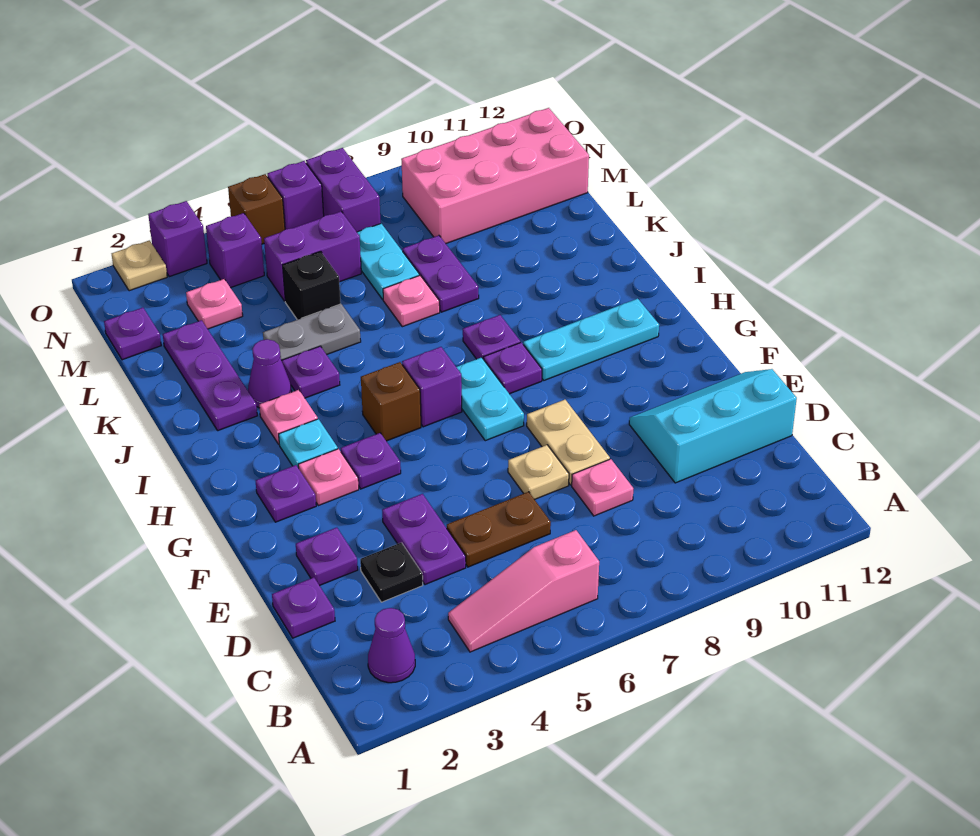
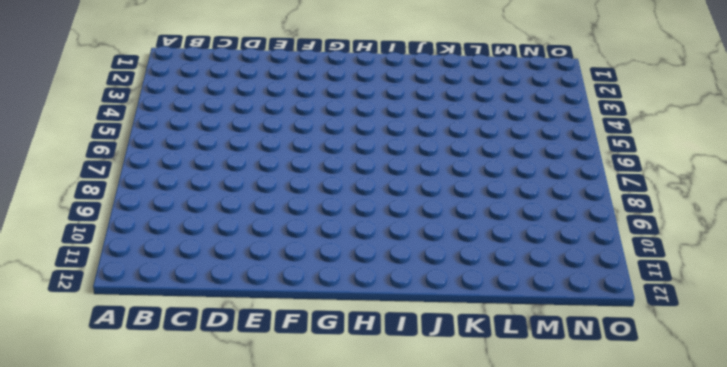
none -> purple cone B2 level 1
none -> pink slope B4:B6 level 1 top 6
none -> purple plate D1 level 1
none -> black plate D3 level 1

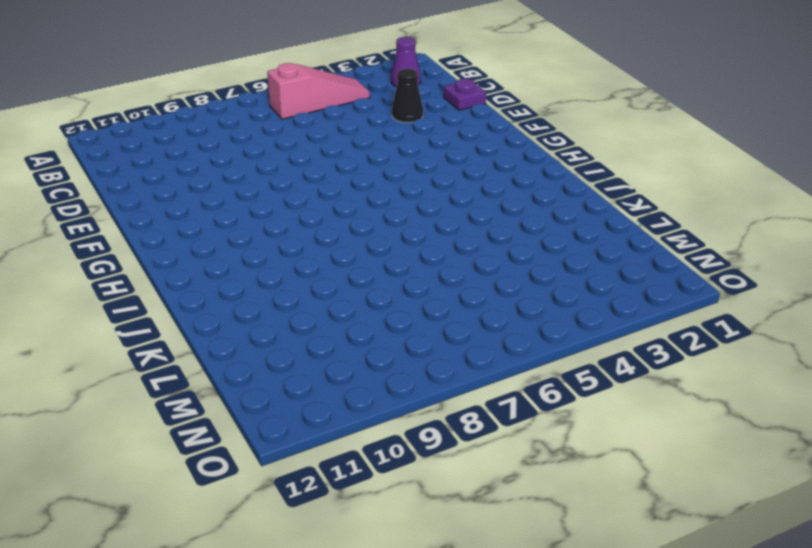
black cone D3 level 1 -> black plate D3 level 1
none -> purple plate D4:E4 level 1
none -> brown plate D5:D6 level 1
none -> pink plate D8 level 1
none -> cyan slope D10:E12 level 1 top D

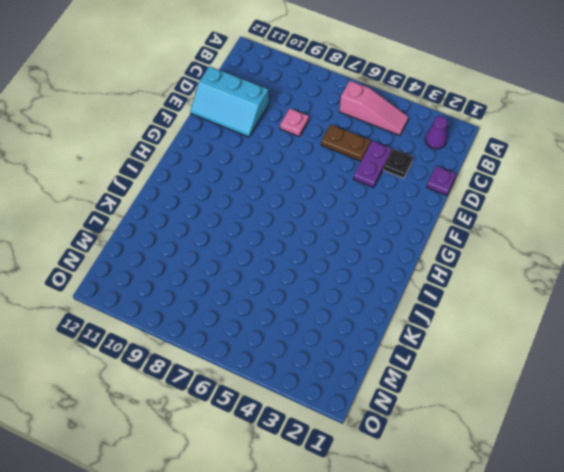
none -> purple plate E2 level 1
none -> tan plate E7 level 1
none -> tan plate E8:F8 level 1
none -> purple plate G2 level 1

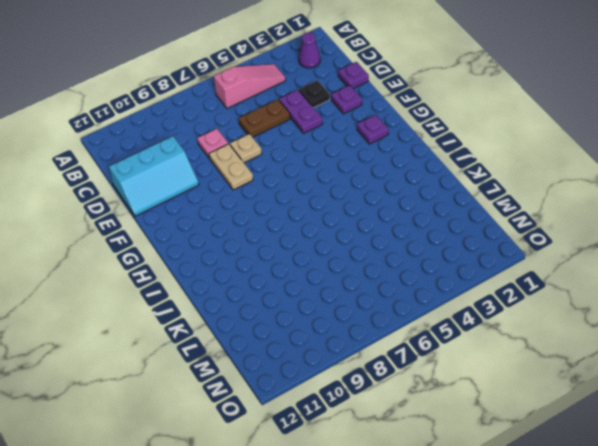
none -> pink plate G3 level 1
none -> purple plate G4 level 1
none -> cyan plate G7:H7 level 1
none -> cyan plate H3 level 1

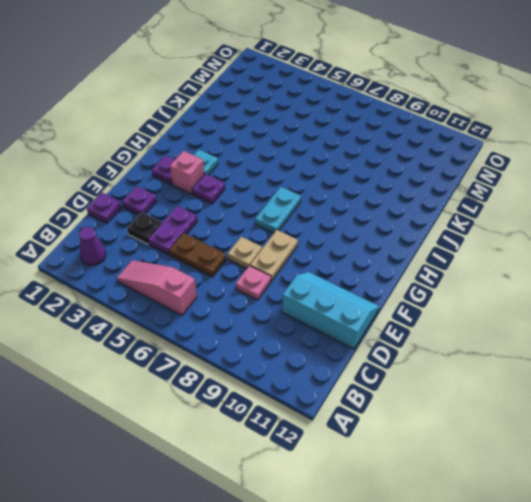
pink brick G3 level 1 -> pink plate G3 level 1
none -> brown brick H5 level 1
none -> purple brick H6 level 1
none -> purple plate H8 level 1
none -> cyan plate H9:H11 level 1

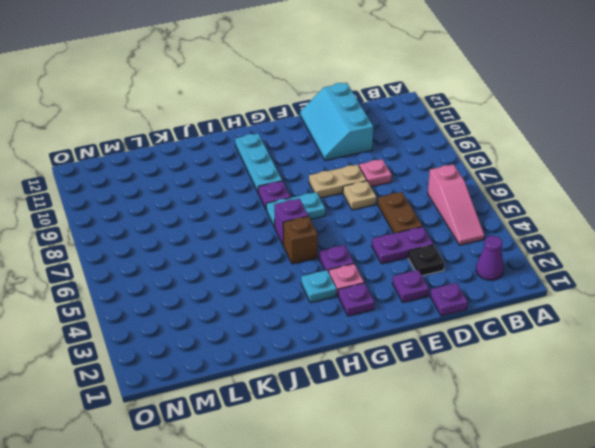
none -> pink plate I3 level 1
none -> purple plate I8 level 1
none -> purple plate J2:L2 level 1
none -> purple cone J3 level 1

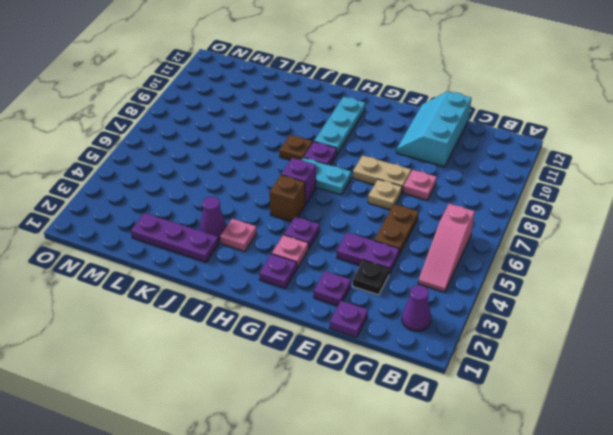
brown plate I8 level 1 -> purple plate I8 level 1
none -> cyan plate H3 level 1
none -> purple plate J4 level 1
none -> grey plate K4:K5 level 1
none -> pink plate K7 level 1

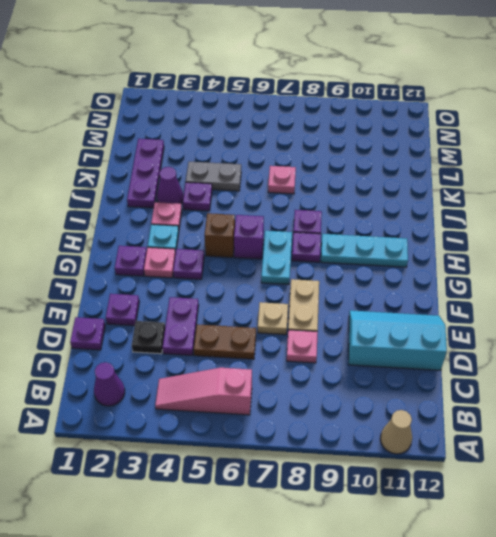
tan cone A11 level 1 -> none
none -> purple plate K8:L8 level 1
none -> black brick L5 level 1
none -> cyan plate L7:M7 level 1
none -> purple plate M1 level 1

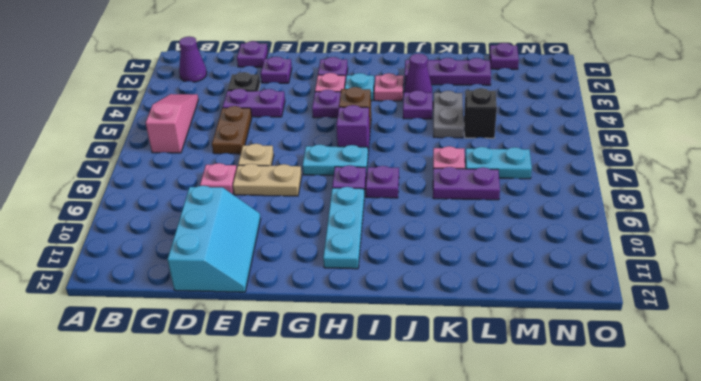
none -> pink plate M3 level 1
none -> purple brick M5:M6 level 1
none -> pink brick M9:N12 level 1
none -> purple brick N4 level 1

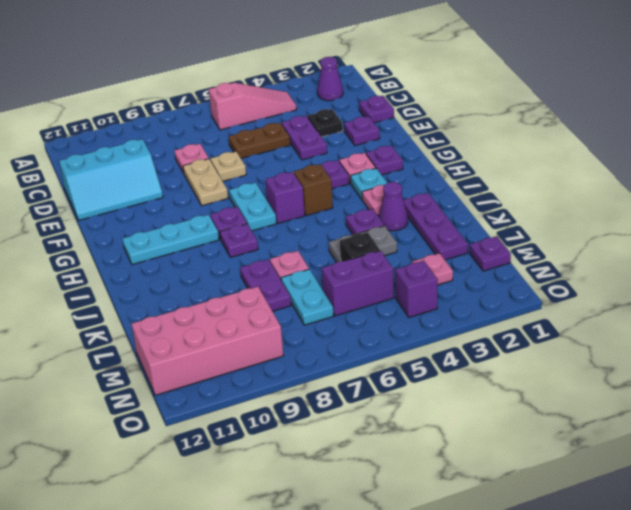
none -> purple brick N7:O7 level 1
none -> tan plate O2 level 1
none -> purple brick O3 level 1
none -> brown brick O5 level 1

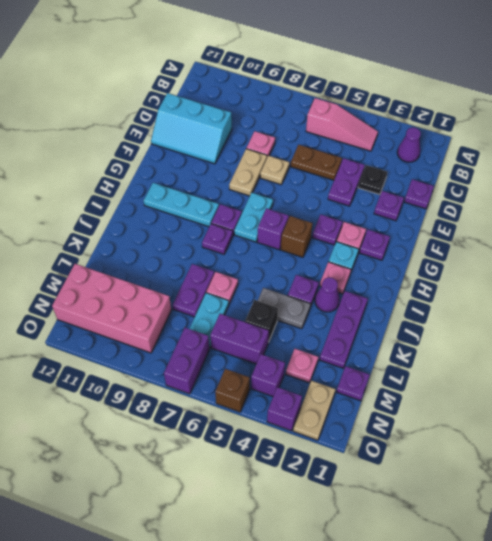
tan plate N2:O2 level 1 -> tan plate O2 level 1
none -> purple brick O6 level 1

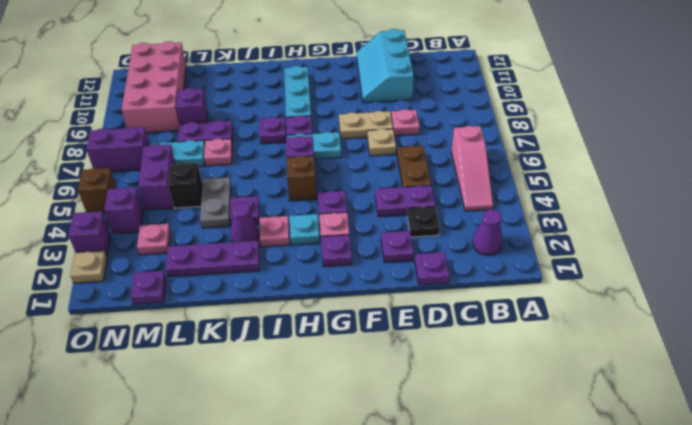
purple brick L9 level 1 -> purple brick O6 level 1

